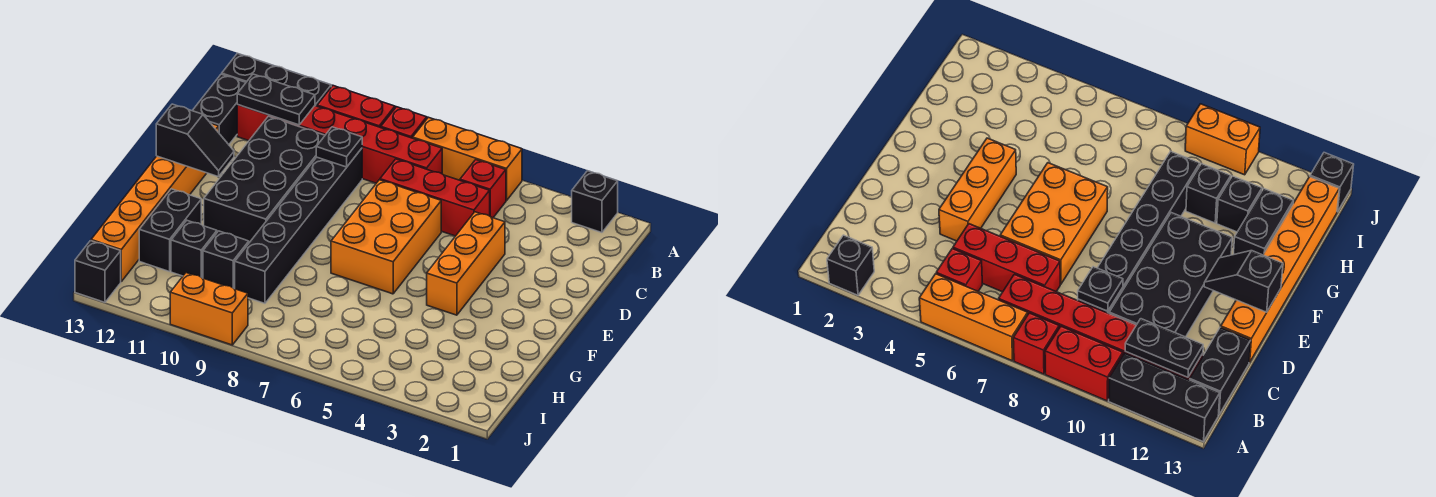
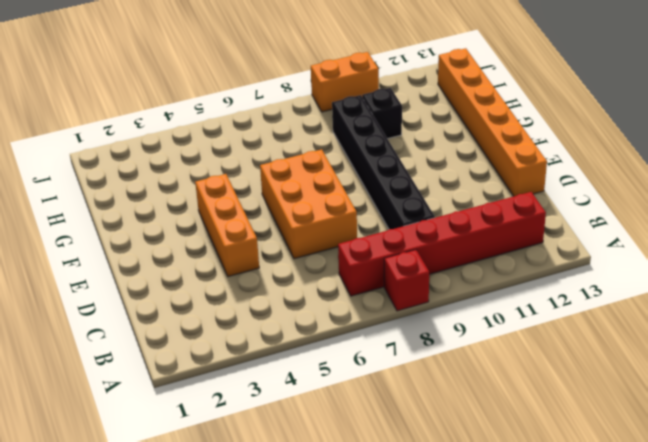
none -> black brick A2 level 1
none -> orange brick A5:A7 level 1
none -> red brick A9:A10 level 1

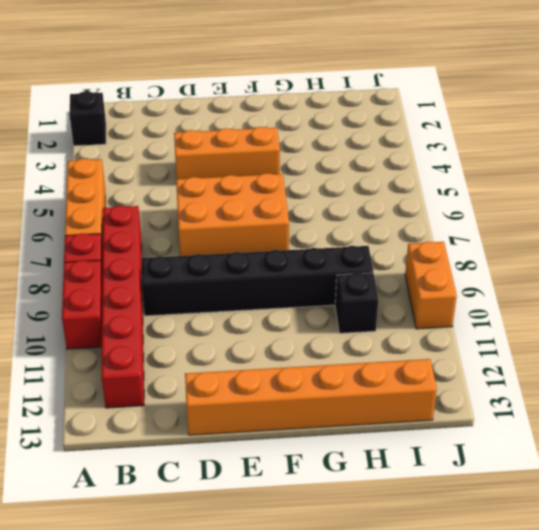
none -> black brick A11:A13 level 1
none -> red brick B5 level 1
none -> black brick B13:C13 level 1

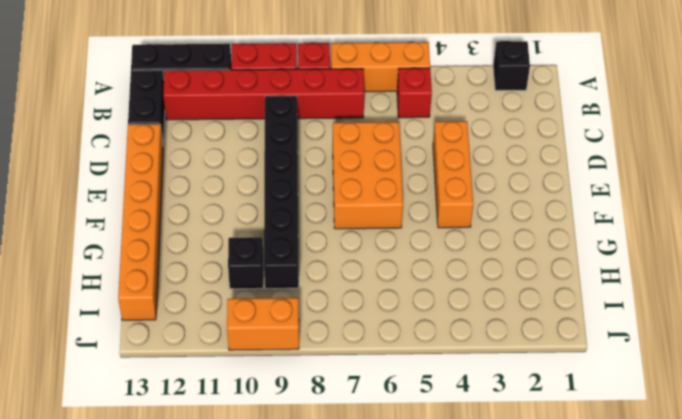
none -> red brick C5:C7 level 1
none -> black brick C10:F11 level 1
none -> black brick G12:H12 level 1

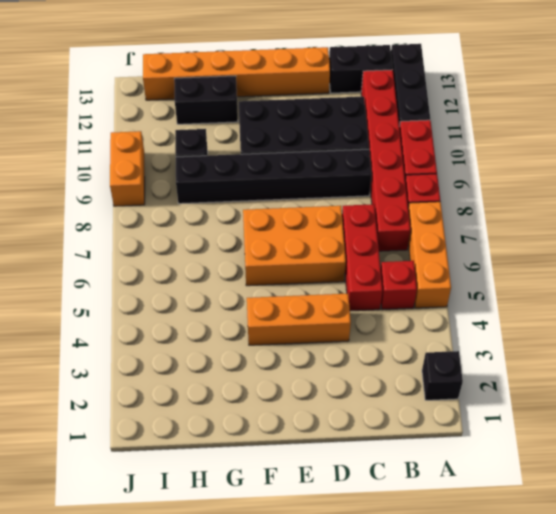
none -> black brick H11 level 1
none -> black brick J13 level 1
none -> black plate B11:B12 level 2

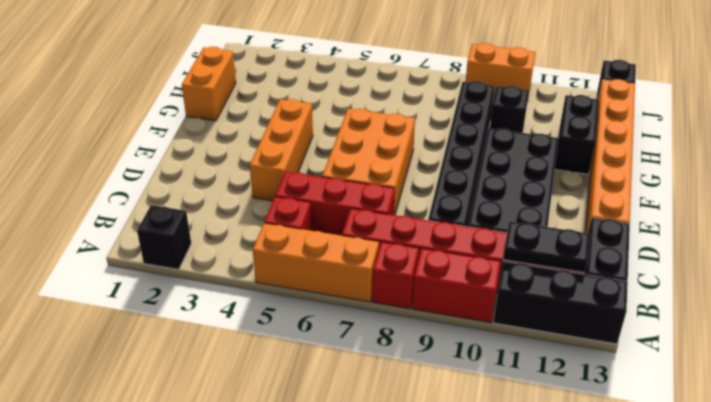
orange brick G1:H1 level 1 -> none
none -> black brick H11 level 1
none -> black plate C9 level 2
none -> black slope E12:E13 level 2 top 13

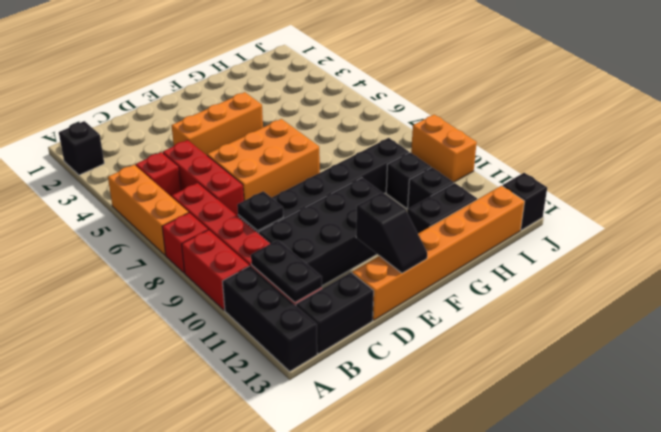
black slope E12:E13 level 2 top 12 -> black slope E12:E13 level 2 top 13

